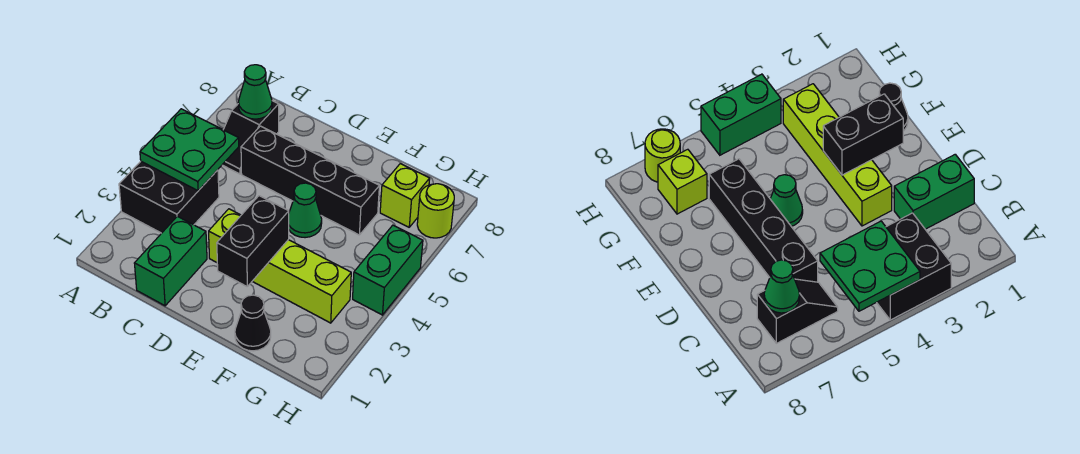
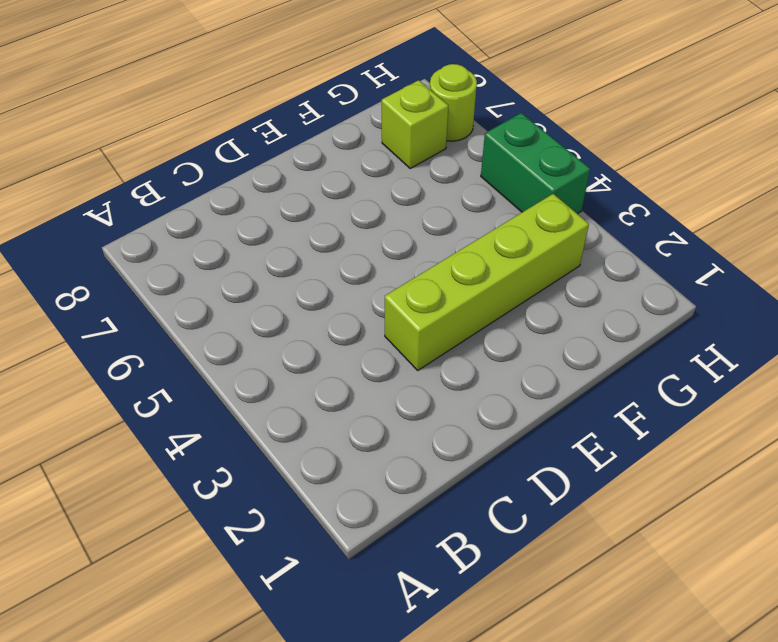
none -> black brick A3:B4 level 1
none -> black slope B6:B7 level 1 top 7
none -> green brick C1:C2 level 1

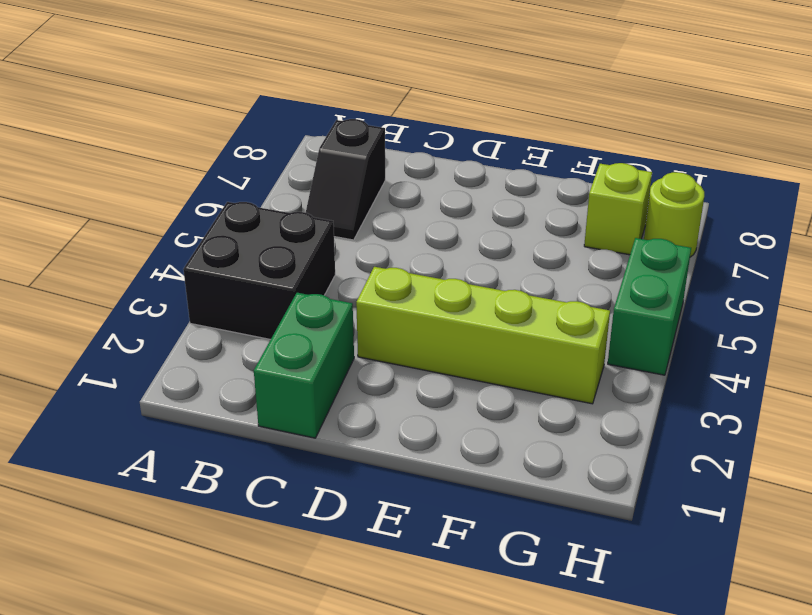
none -> black brick C6:F6 level 1
none -> green cone E5 level 1
none -> black cone F1 level 1

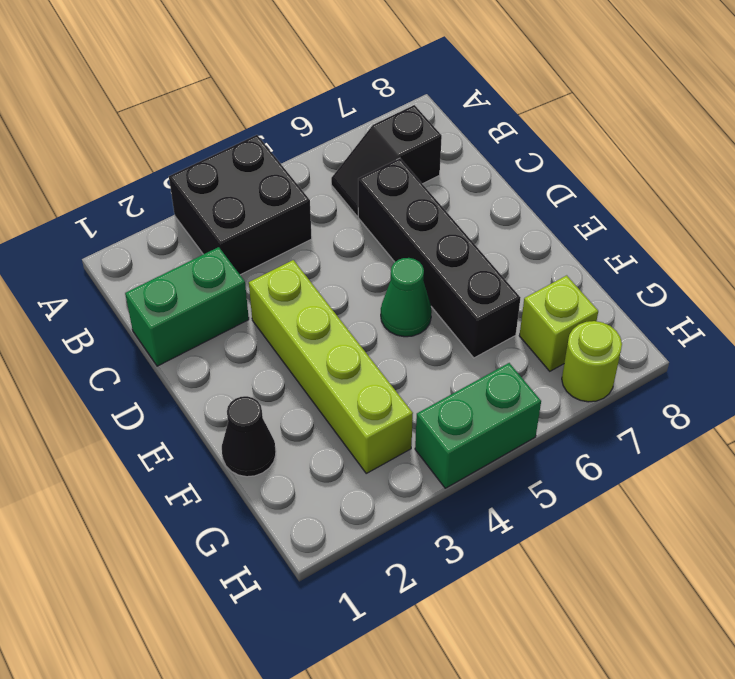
none -> green plate A4:B5 level 2
none -> green cone B7 level 2
none -> black brick E2:E3 level 2

